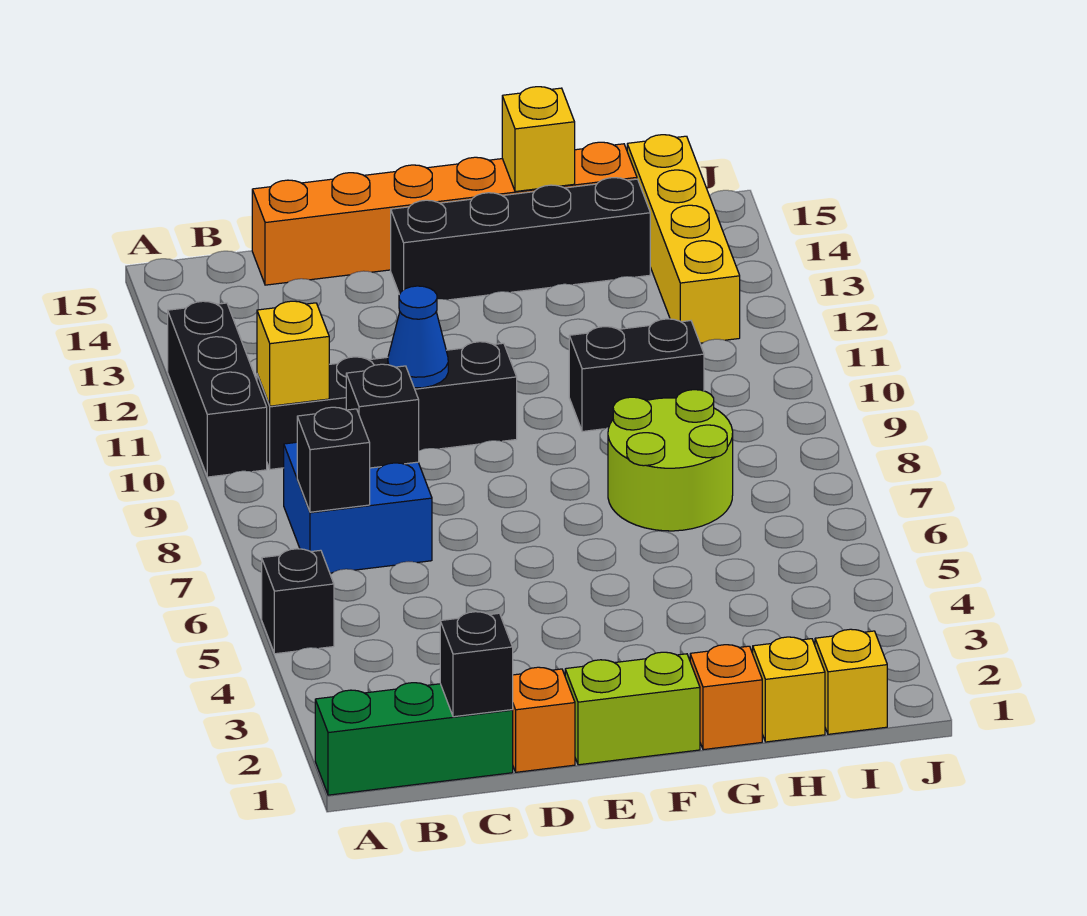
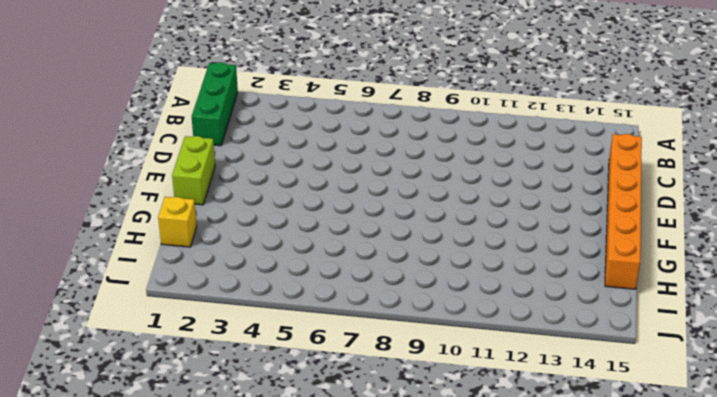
none -> black brick A5 level 1
none -> black brick A10:A12 level 1
none -> blue brick B7:C8 level 1

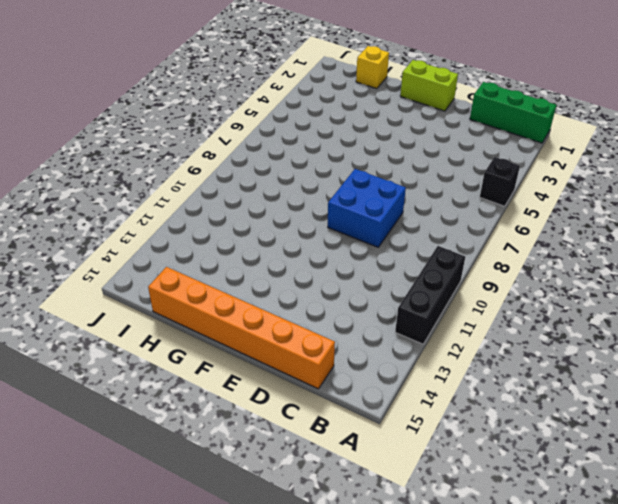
blue brick D8:E9 level 1 -> blue brick B7:C8 level 1
none -> black brick B10:E10 level 1
none -> orange brick D1 level 1
none -> black brick E14:H14 level 1

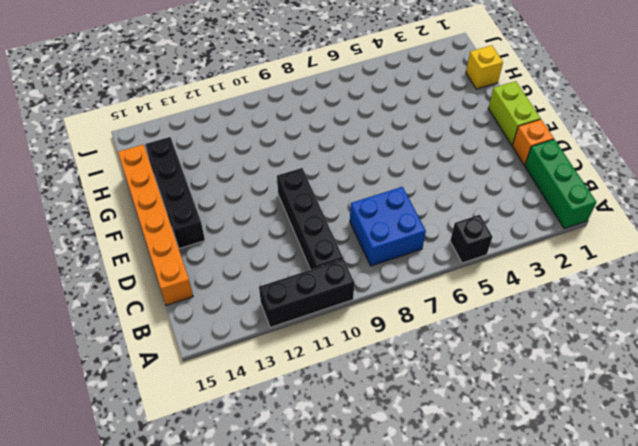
none -> orange brick G1 level 1
none -> lime round brick G7:H8 level 1
none -> black brick G10:H10 level 1

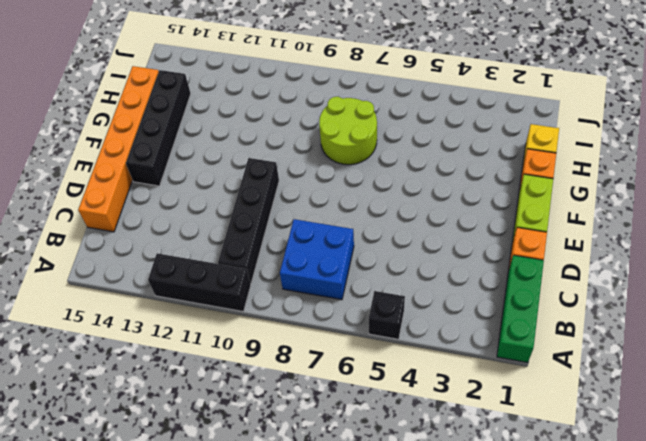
none -> black brick G10:H10 level 1
none -> yellow brick I1 level 1
none -> yellow brick I12:I15 level 1

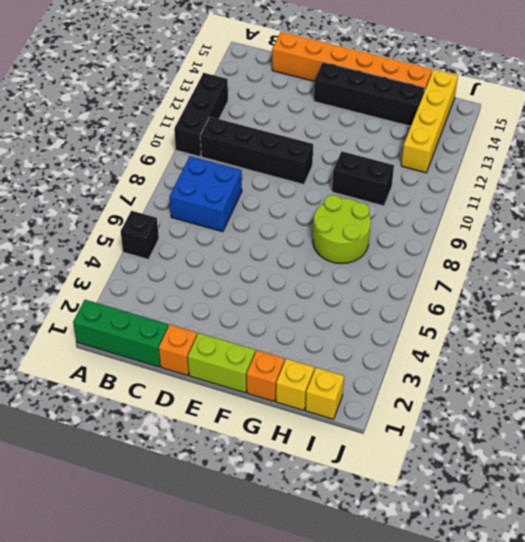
none -> black brick B7 level 2
none -> yellow brick B10 level 2
none -> black brick C1 level 2

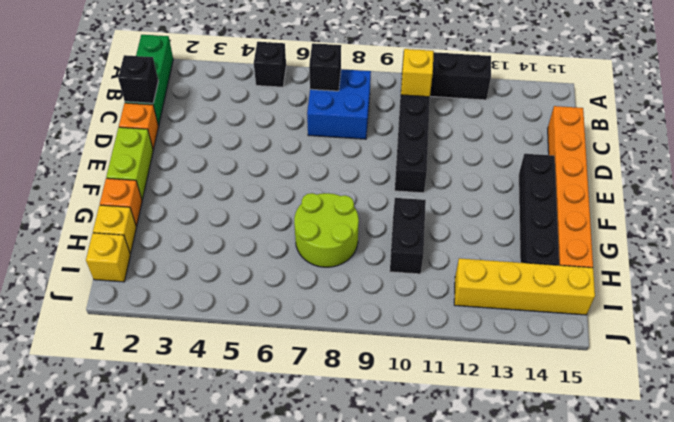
none -> black brick C8 level 2
none -> blue cone D10 level 2
none -> yellow brick G15 level 2

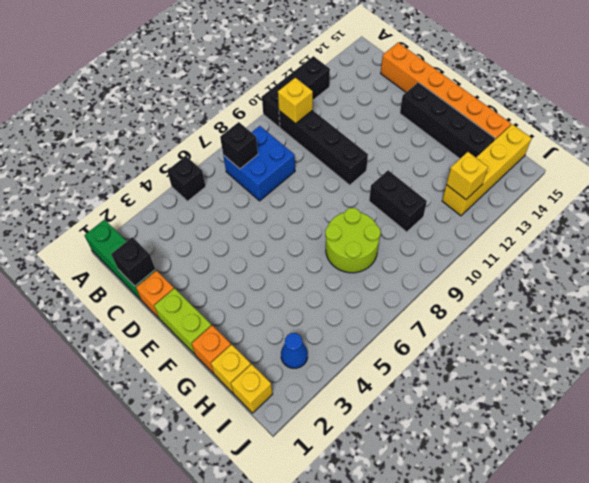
blue cone I3 level 1 -> blue cone D10 level 2
yellow brick I12 level 2 -> yellow brick G15 level 2
none -> black brick C8 level 2

